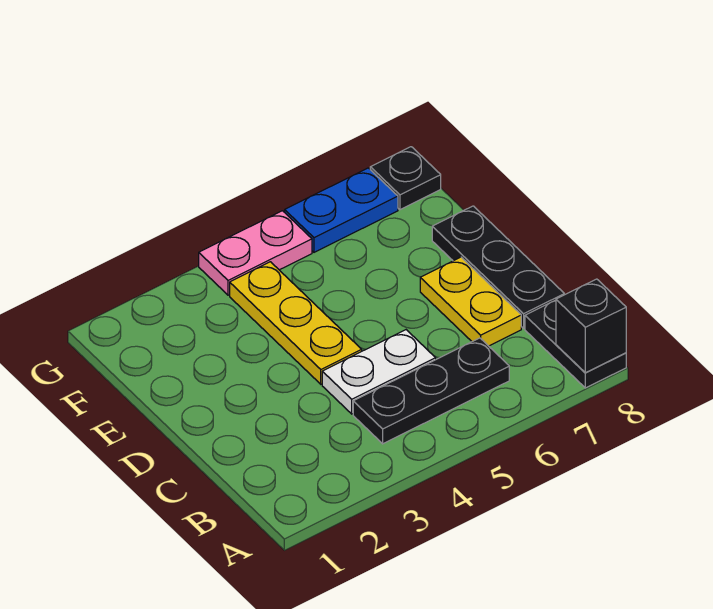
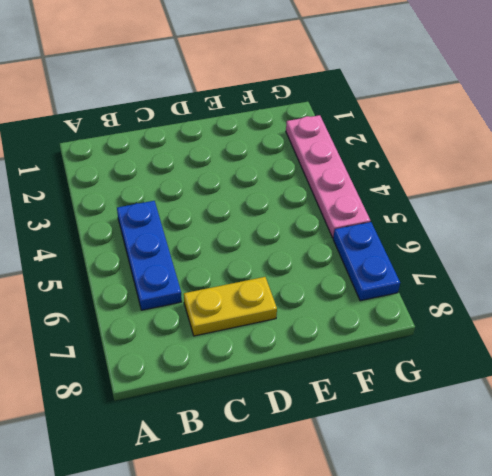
blue plate B4:B6 level 1 -> black plate B4:B6 level 1
pink plate G2:G5 level 1 -> pink plate G4:G5 level 1
none -> black plate A8:B8 level 1
none -> white plate C4:C5 level 1

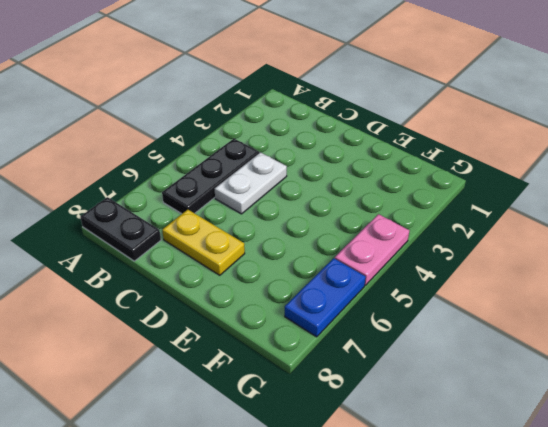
none -> black plate C8:E8 level 1
none -> yellow plate D4:F4 level 1

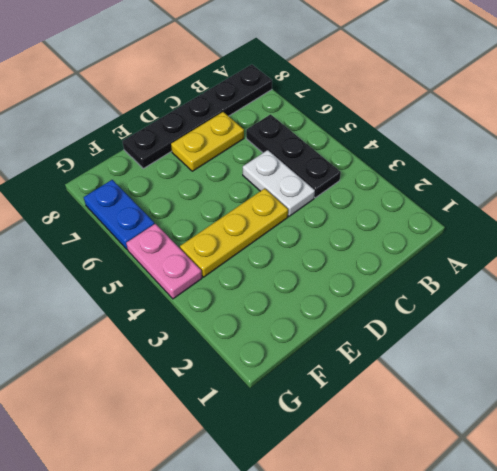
none -> black plate G8 level 1
none -> black brick A8 level 2

